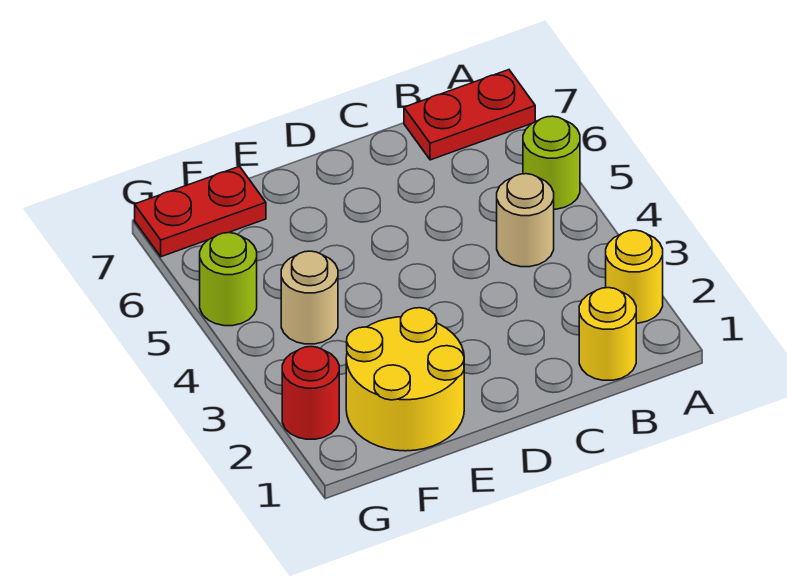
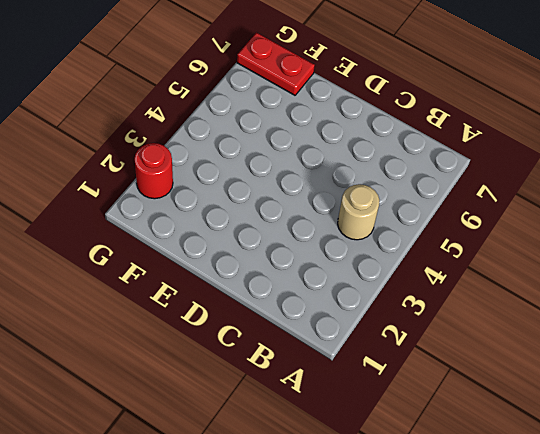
none -> yellow round brick A2 level 1
none -> lime round brick A5 level 1

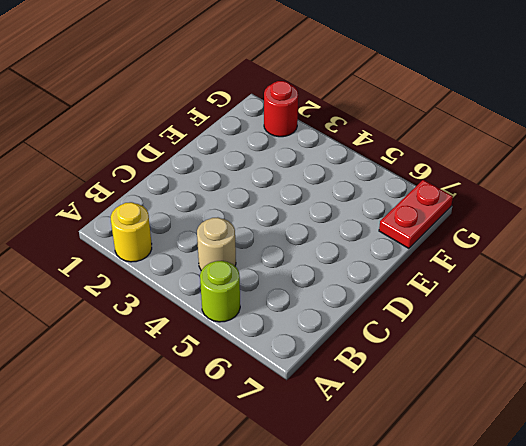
none -> red plate A7:B7 level 1
none -> yellow round brick B1 level 1

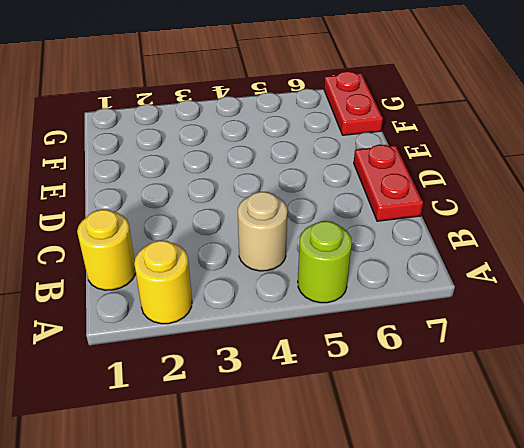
red plate C7:D7 level 1 -> red plate A7:B7 level 1
none -> yellow round brick E1:F2 level 1
none -> tan round brick F4 level 1

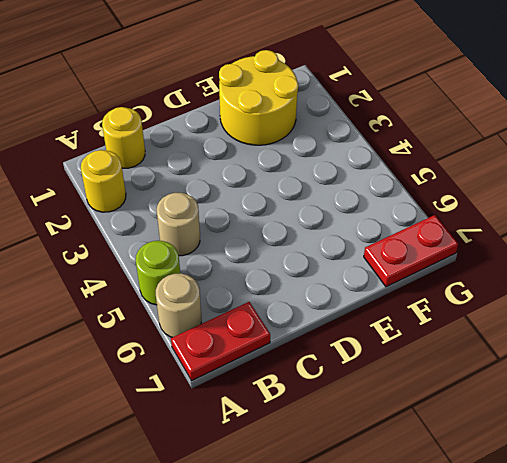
tan round brick A6 level 1 -> tan round brick F4 level 1
none -> red round brick G2 level 1
none -> lime round brick G5 level 1

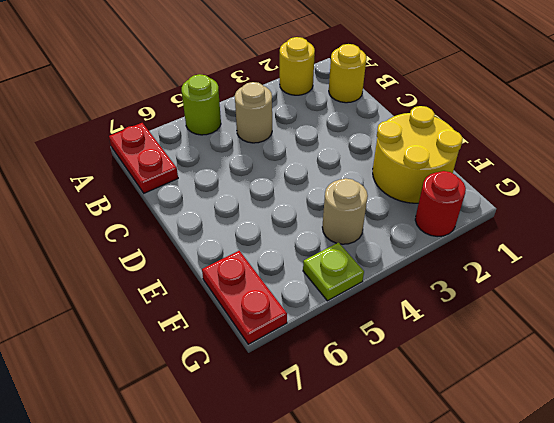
lime plate G5 level 1 -> lime round brick G5 level 1

